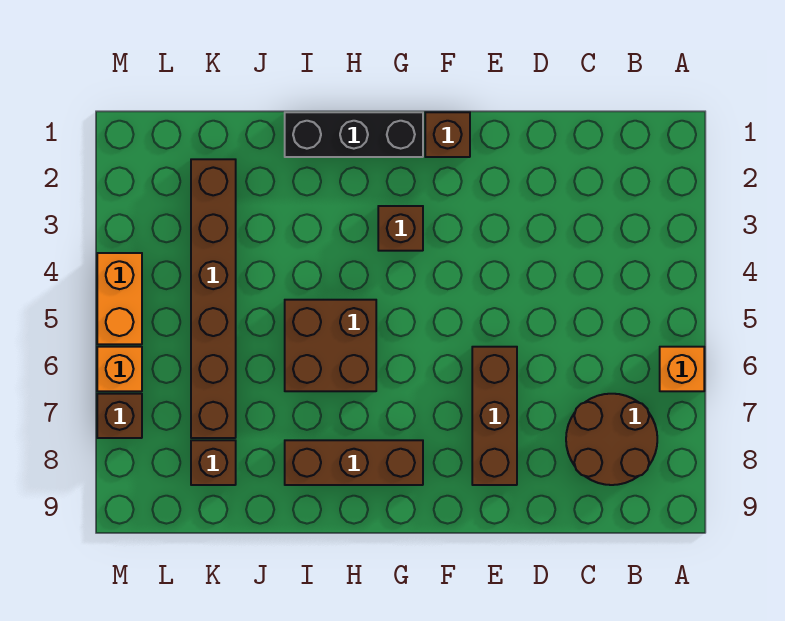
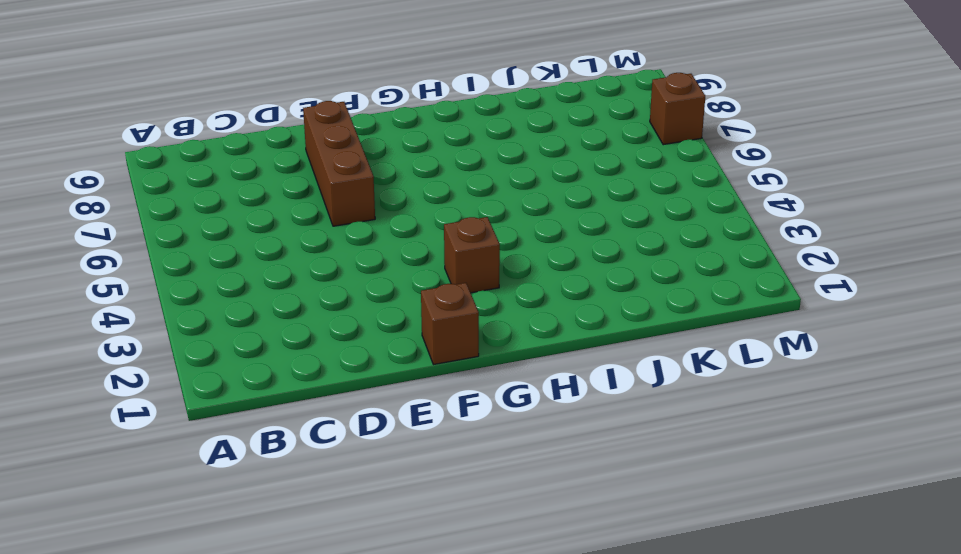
none -> orange brick A6 level 1
none -> brown round brick B7:C8 level 1
none -> black brick G1:I1 level 1

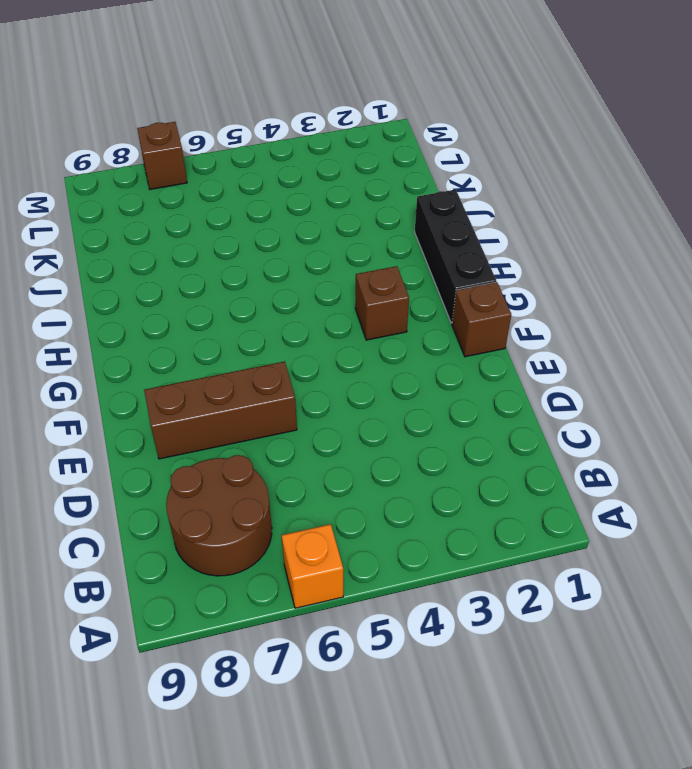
none -> brown brick G8:I8 level 1
none -> brown brick H5:I6 level 1
none -> brown brick K2:K7 level 1

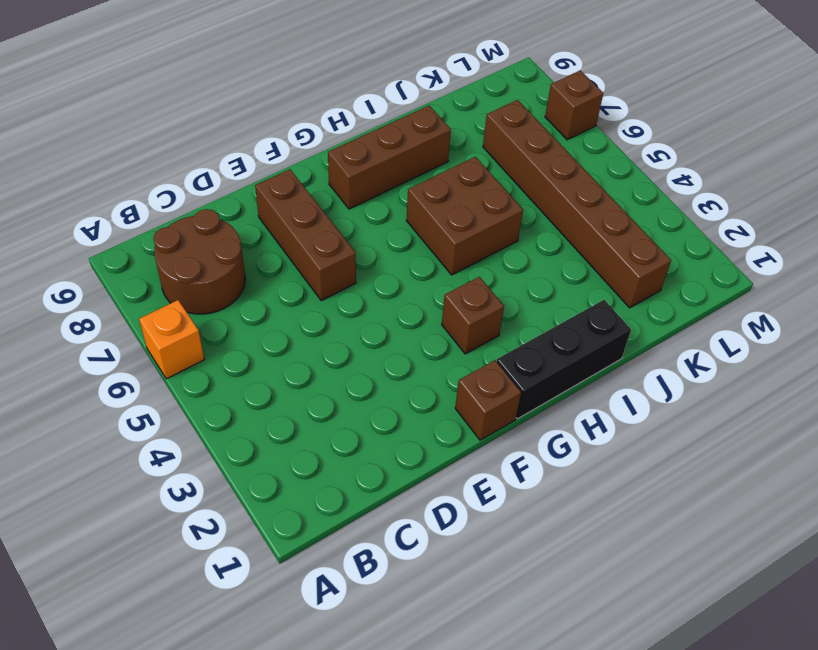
none -> brown brick K8 level 1
none -> orange brick M4:M5 level 1
none -> orange brick M6 level 1

